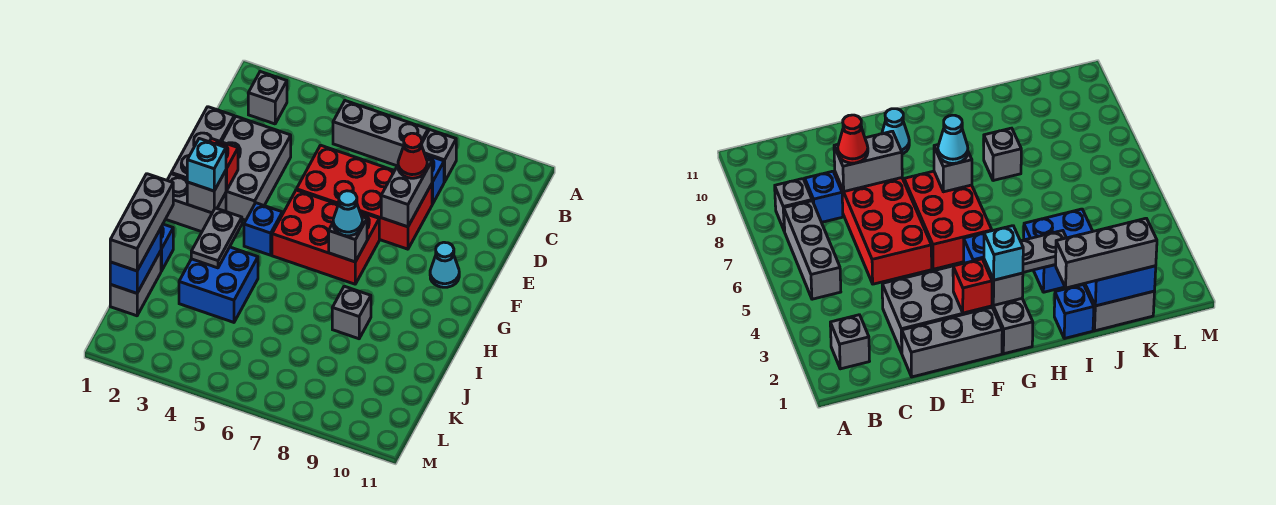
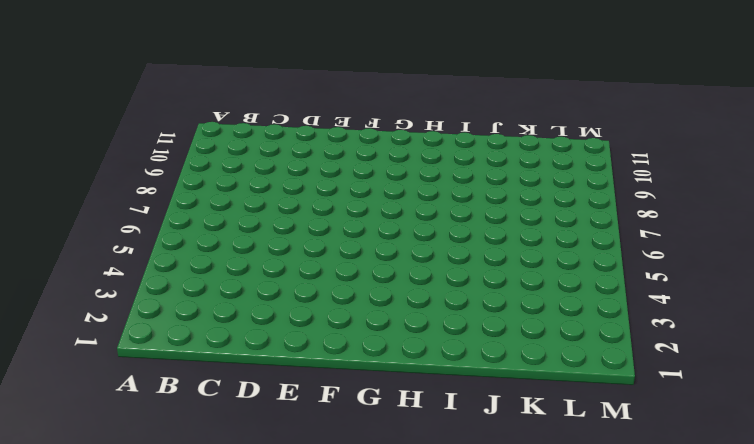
none -> grey brick B2 level 1
none -> grey brick B5:B7 level 1
none -> grey brick B8 level 1

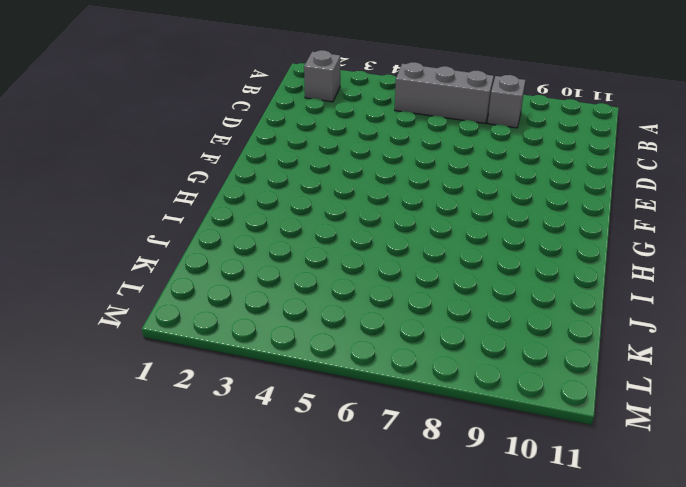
none -> blue brick C8 level 1
none -> grey brick D1:F1 level 1
none -> grey brick D2:F3 level 1

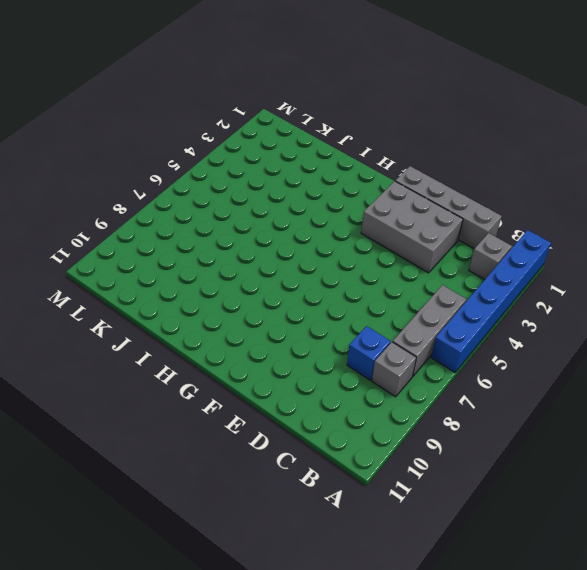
blue brick A1:A6 level 1 -> none
grey brick C1:F1 level 1 -> grey brick D1:F1 level 1
none -> red brick D5:E8 level 1
none -> red brick F5:G7 level 1
none -> cyan cone F10 level 1

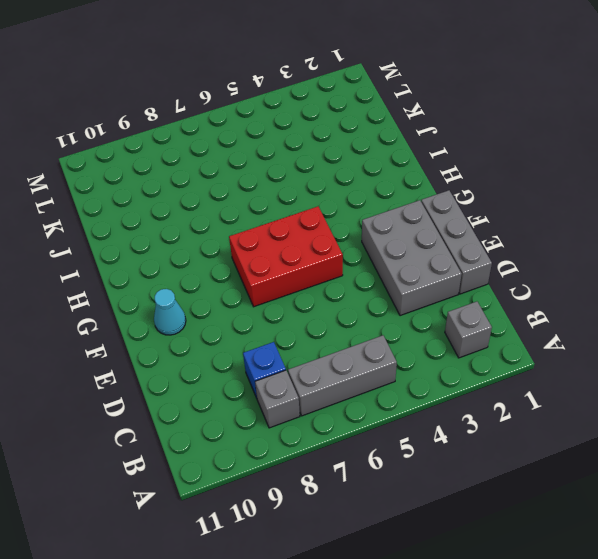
none -> red brick D5:E8 level 1
none -> grey brick G1:G2 level 1
none -> blue brick G4 level 1

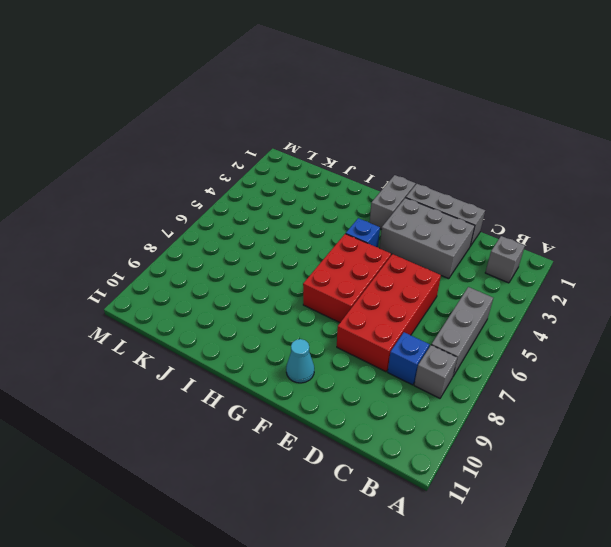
none -> blue brick I1 level 1
none -> blue brick I3:J4 level 1
none -> grey brick I8 level 1

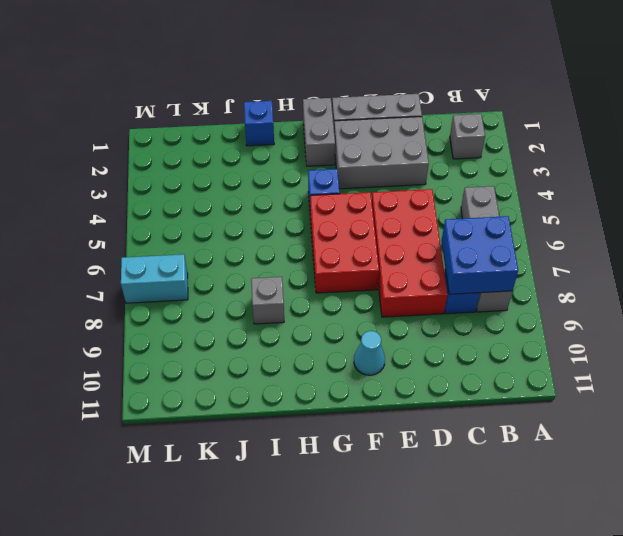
blue brick B7:C8 level 2 -> blue brick I3:J4 level 1
cyan brick L7:M7 level 1 -> none
none -> grey brick J1:K1 level 1
none -> grey brick D8:E8 level 2
none -> red brick F2 level 2

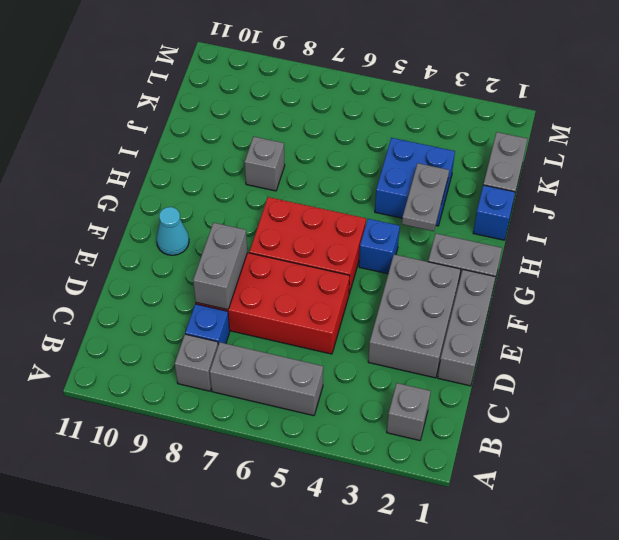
none -> red brick F2 level 2
none -> grey brick G2 level 2
none -> grey brick G7 level 2

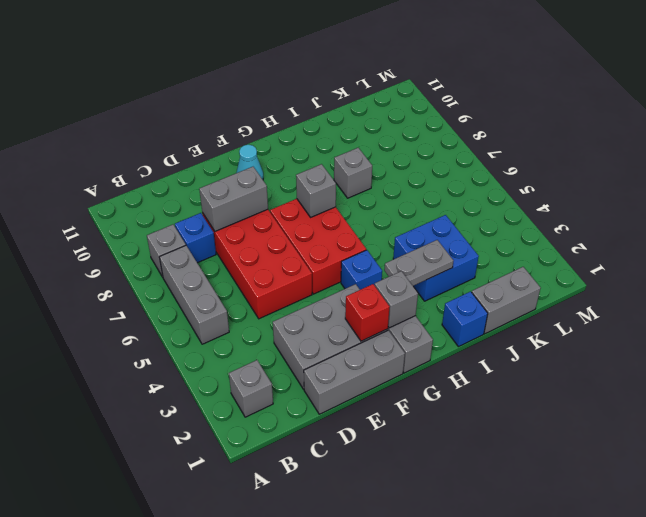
none -> blue brick J1:K1 level 2
none -> red cone D8 level 3
none -> cyan brick G2 level 3

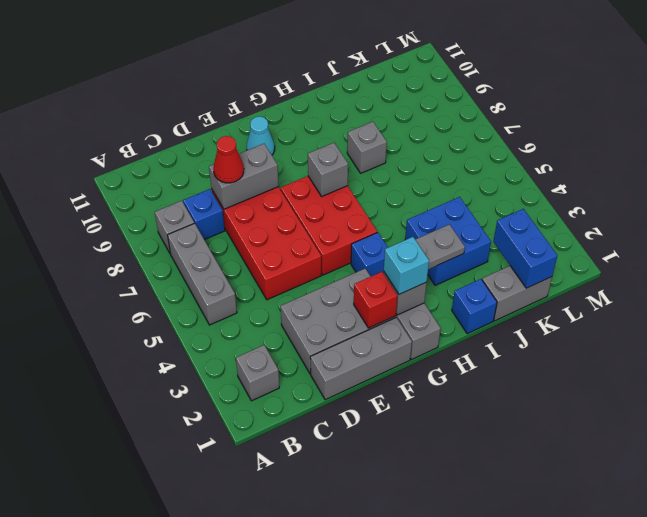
blue brick K1:K2 level 2 -> blue brick J1:K1 level 2
none -> cyan cone G7 level 3
none -> grey brick I1:K1 level 3

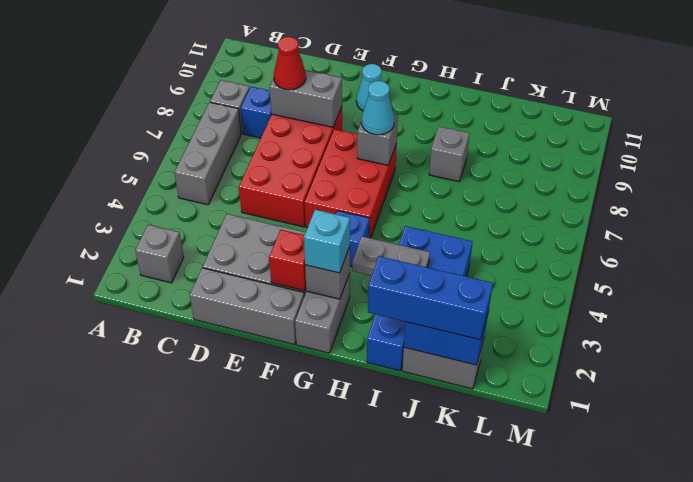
blue brick I1:K1 level 3 -> grey brick I1:K1 level 3

